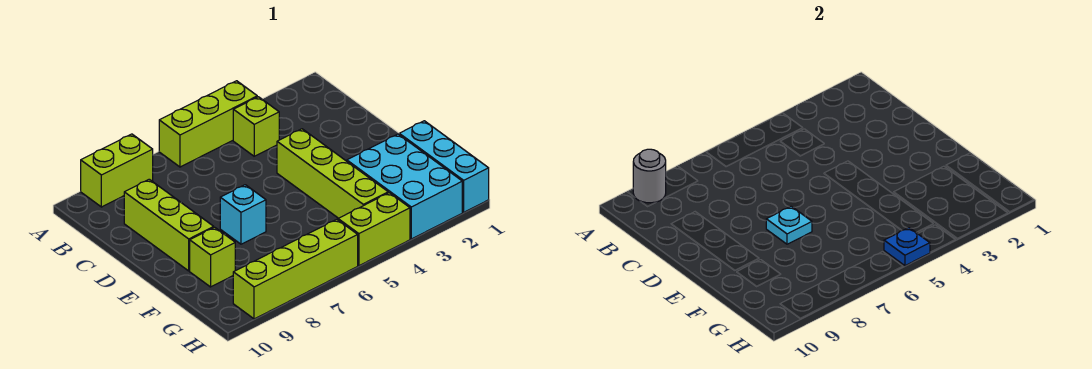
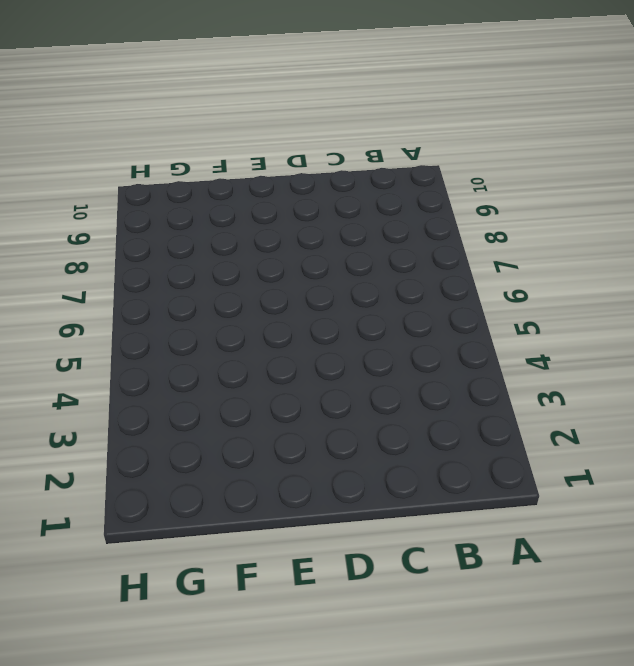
none -> lime brick A4:A6 level 1
none -> lime brick A8:A9 level 1
none -> lime brick B4 level 1

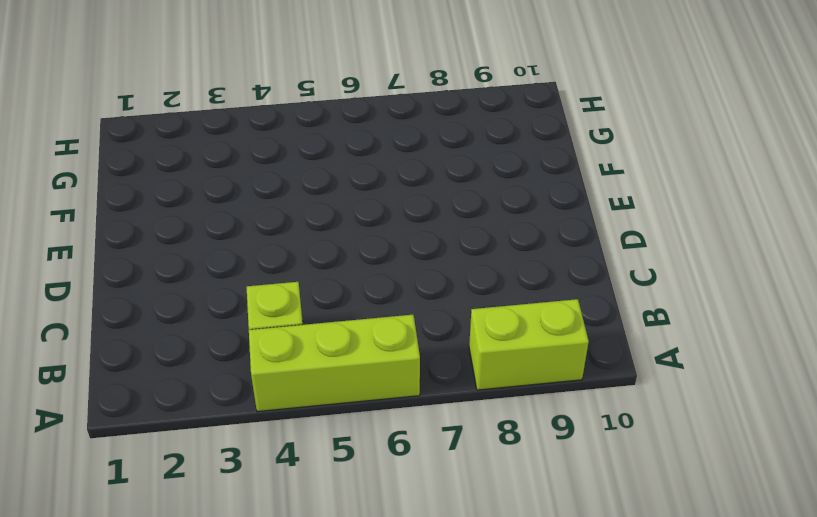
none -> lime brick C9:E9 level 1
none -> lime brick D4:G4 level 1
none -> cyan brick E7 level 1

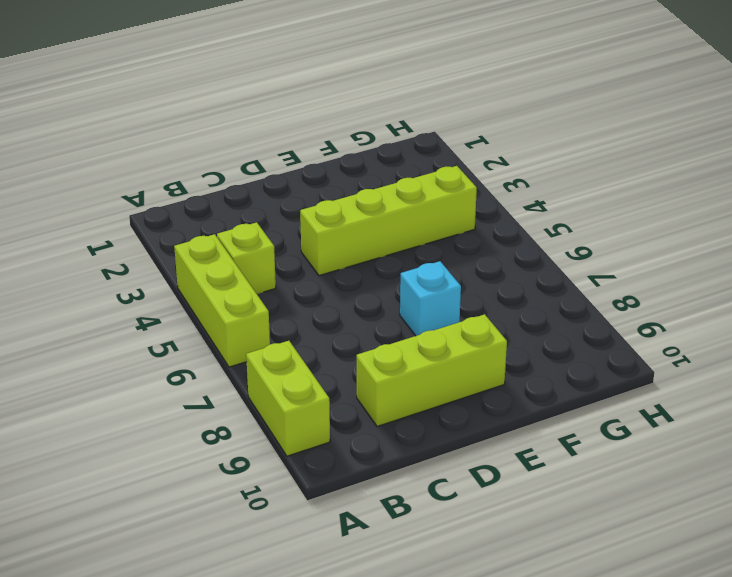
none -> cyan brick F1:H1 level 1
none -> cyan brick F2:H3 level 1
none -> lime brick F9 level 1

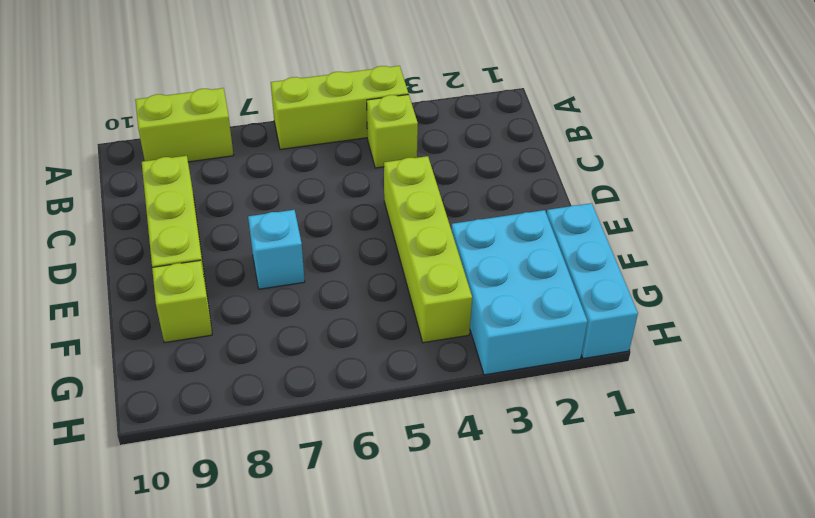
none -> lime brick H4:H5 level 1
none -> lime brick H6:H9 level 1
none -> grey round brick A9 level 2

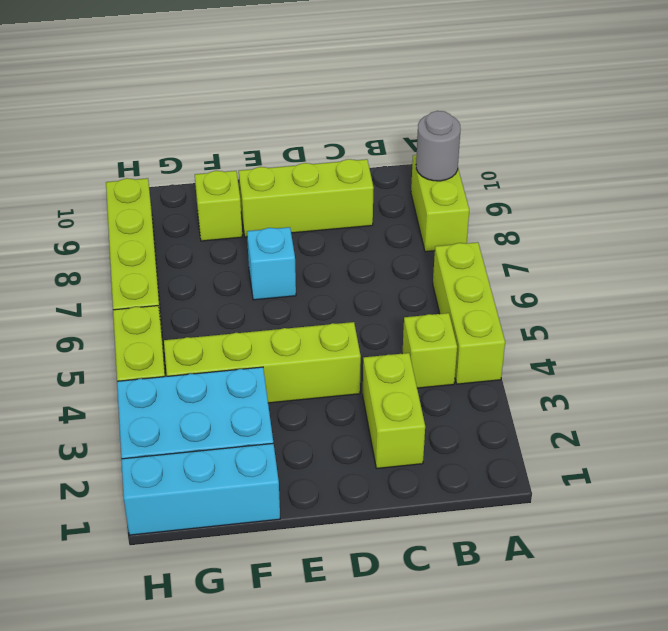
lime brick C2:C3 level 1 -> none
none -> cyan plate E7 level 2
none -> blue plate H5 level 2

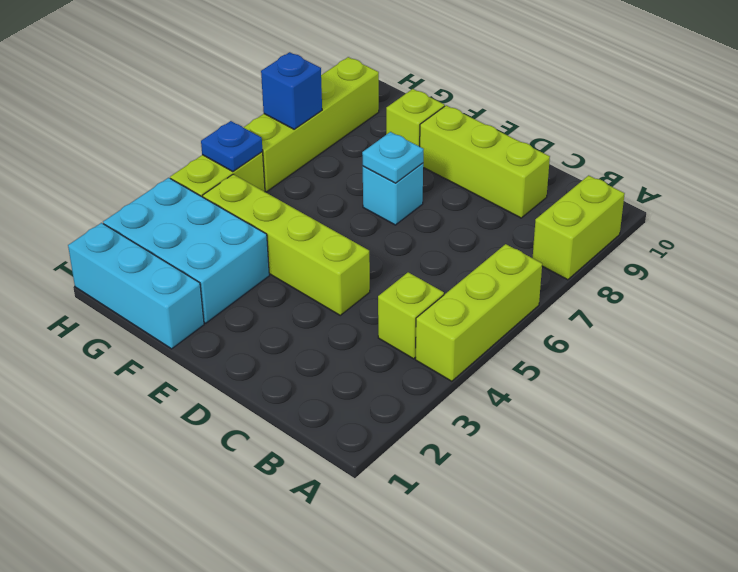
blue brick H7 level 2 -> none
none -> grey round brick A9 level 2

